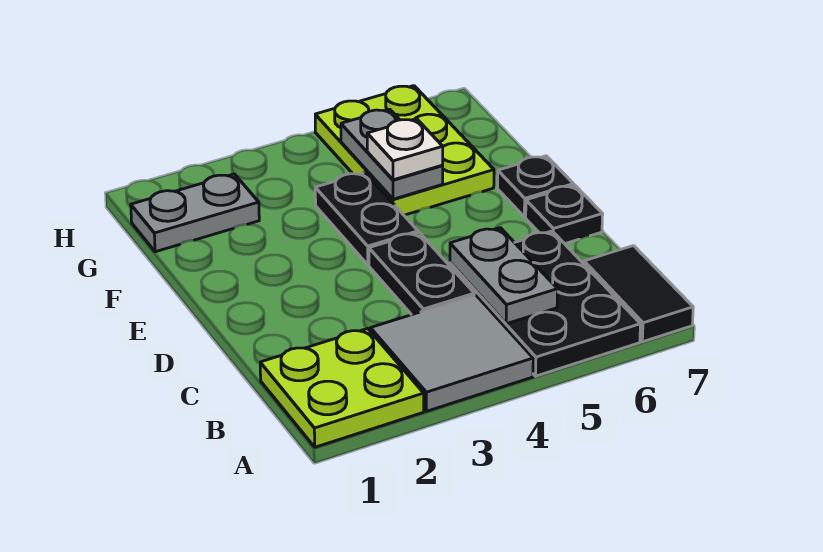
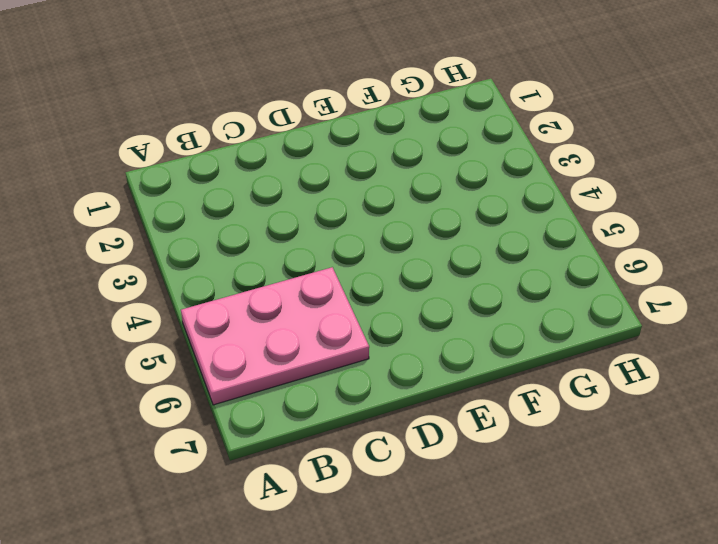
pink plate A5:C6 level 1 -> black plate A5:C6 level 1
none -> lime plate A1:B2 level 1
none -> grey tile A3:B4 level 1
none -> black tile A7:B7 level 1

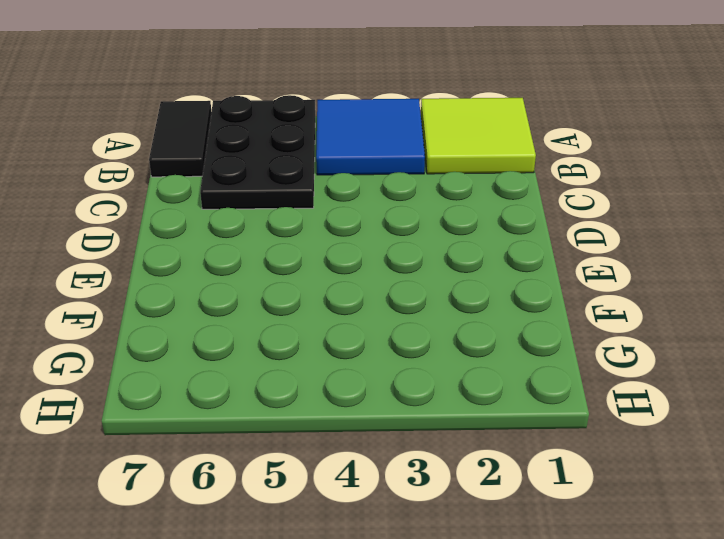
lime tile A1:B2 level 1 -> lime plate A1:B2 level 1
blue tile A3:B4 level 1 -> grey tile A3:B4 level 1
none -> black plate C4:D4 level 1
none -> black plate D7 level 1
none -> black plate E4:F4 level 1

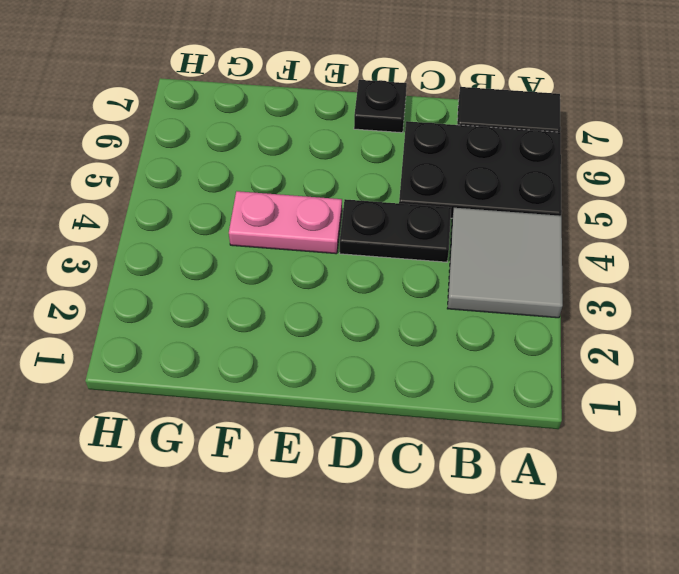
pink plate E4:F4 level 1 -> black plate E4:F4 level 1
none -> lime plate A1:B2 level 1
none -> black plate E7 level 1
none -> lime plate F5:H6 level 1

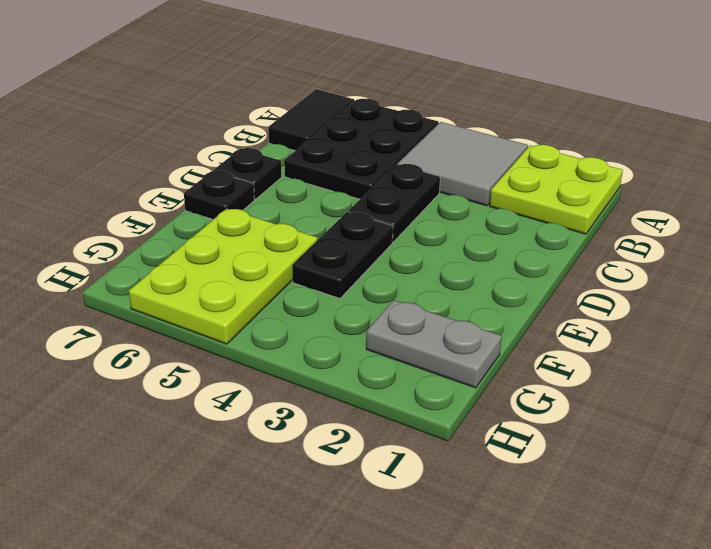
none -> grey plate B5:C5 level 2
none -> grey plate F5:G5 level 2
none -> white plate F5 level 3

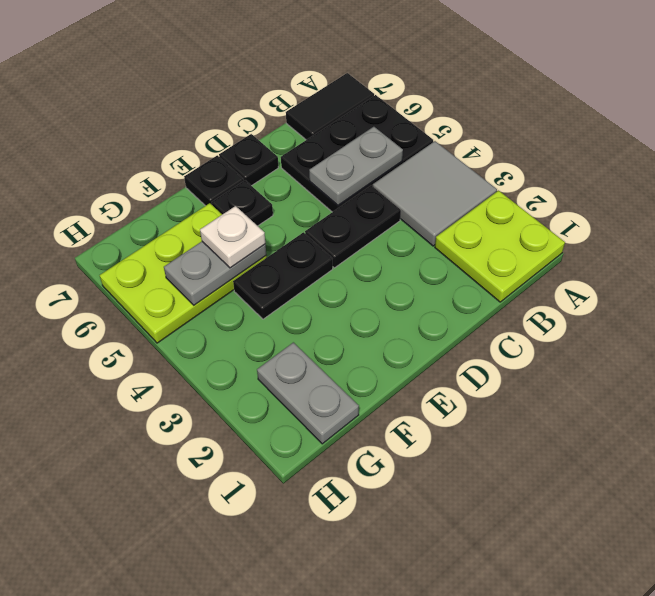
black plate E6 level 1 -> none

